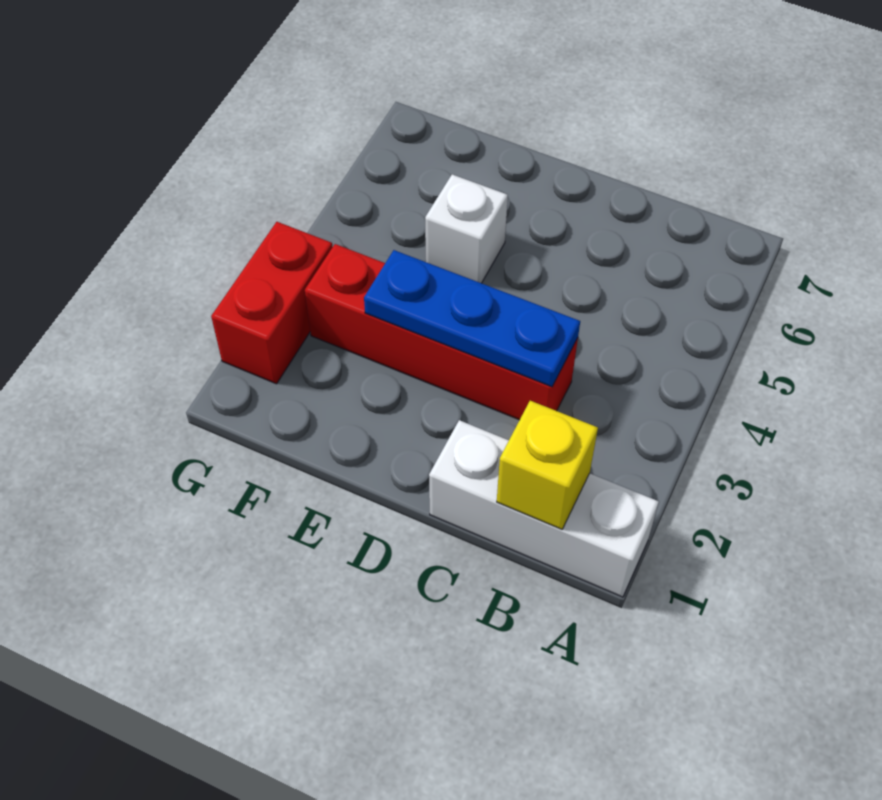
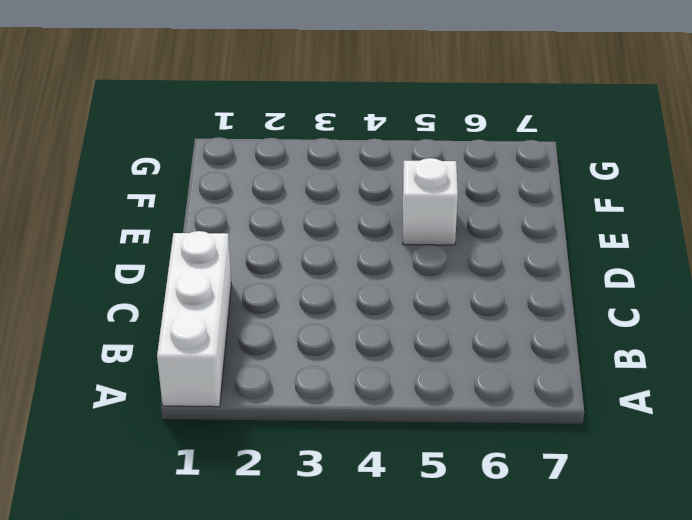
none -> red brick C3:F3 level 1
none -> red brick G2:G3 level 1

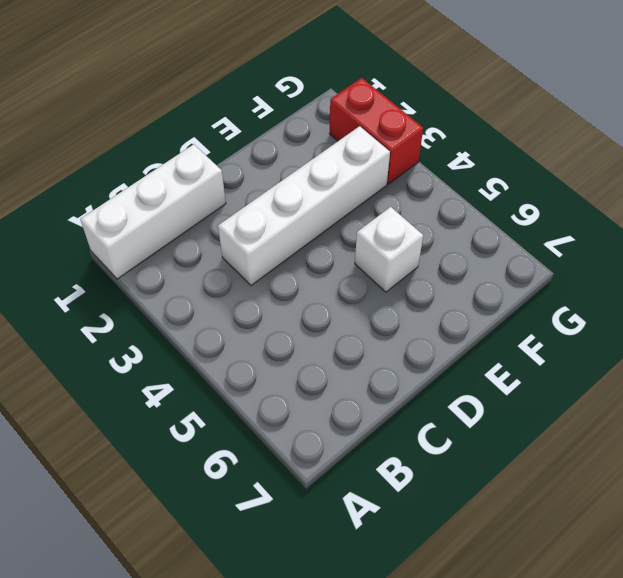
white brick C3:F3 level 1 -> red brick C3:F3 level 1
none -> yellow brick B1 level 2
none -> blue plate C3:E3 level 2

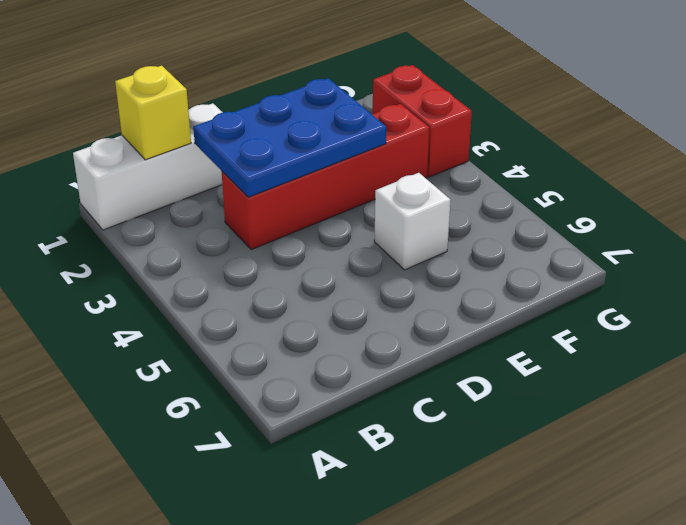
blue plate C2:E3 level 2 -> blue plate C3:E3 level 2

